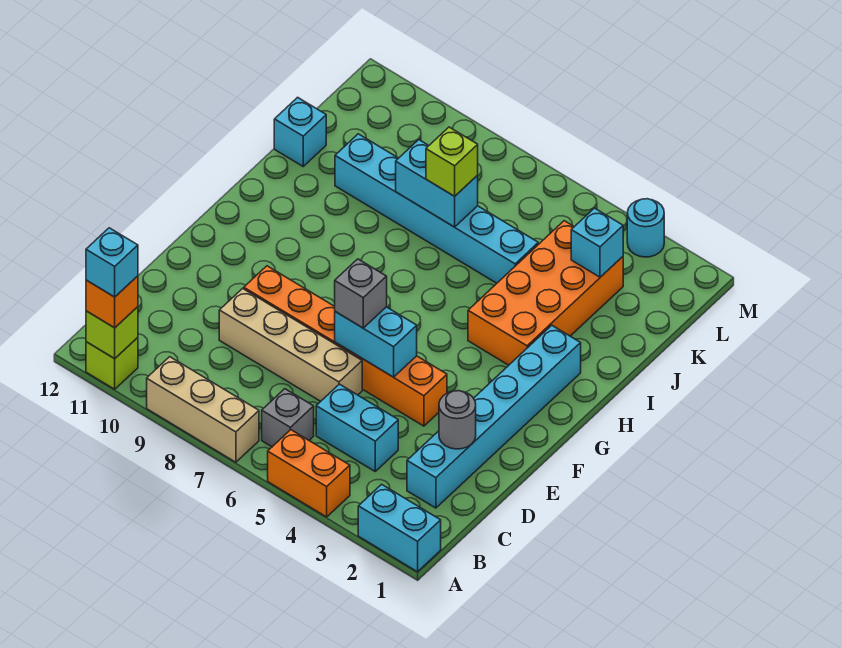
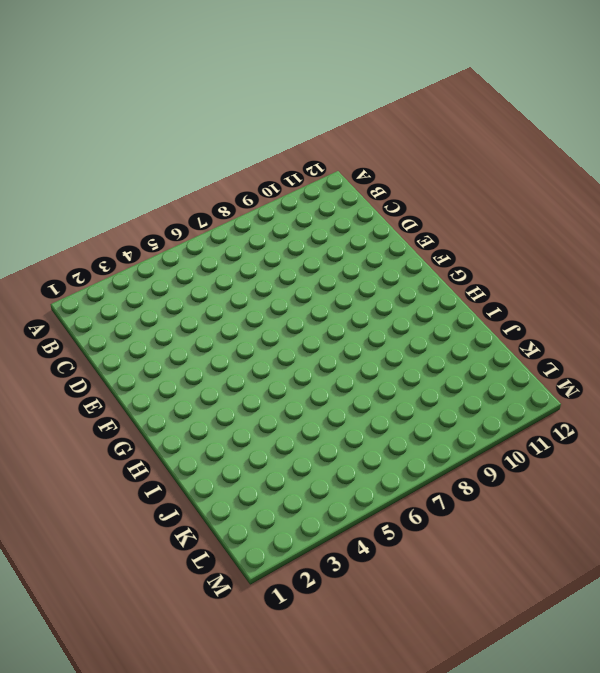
none -> cyan brick A1:A2 level 1
none -> orange brick A4:A5 level 1
none -> tan brick A7:A9 level 1

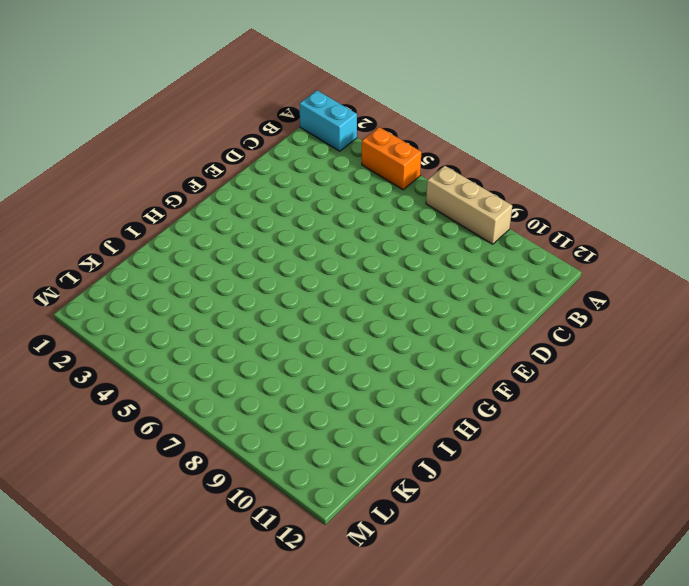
none -> lime brick A11 level 1
none -> grey brick B6 level 1
none -> cyan brick C2:H2 level 1

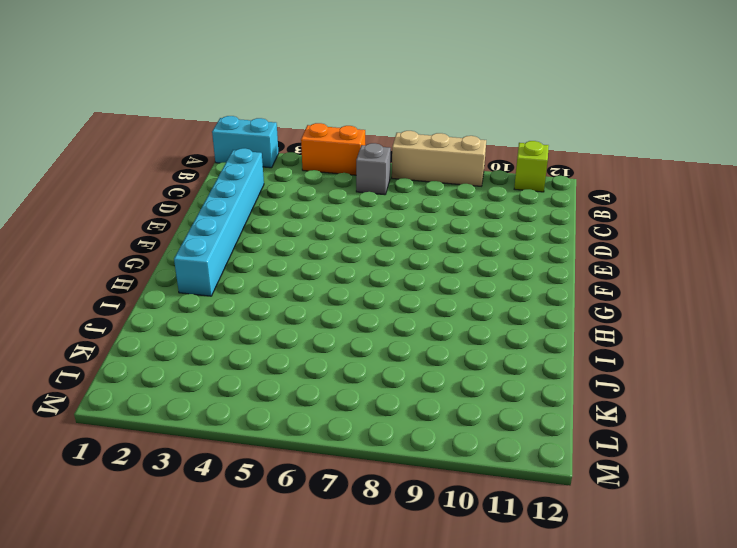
none -> cyan brick C4:C5 level 1
none -> tan brick D6:D9 level 1
none -> orange brick E4:E9 level 1

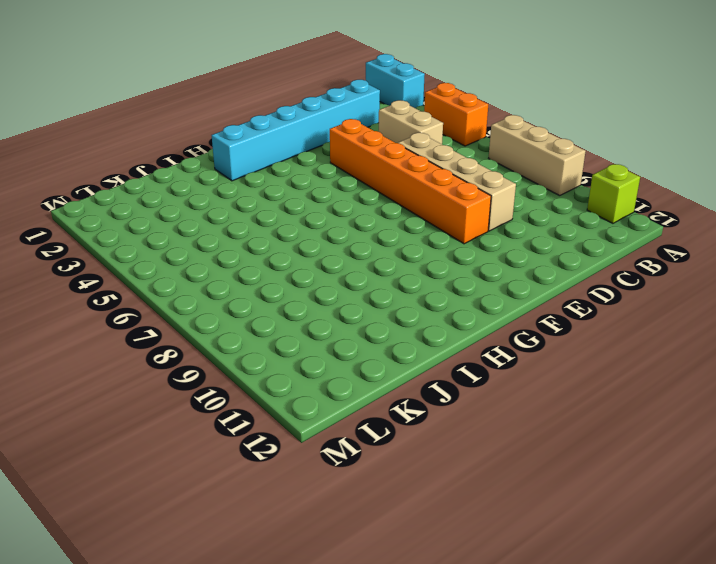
tan brick C4:C5 level 1 -> cyan brick C4:C5 level 1
none -> grey brick B6 level 1
none -> orange brick H3:K4 level 1
none -> cyan brick J5:J10 level 1

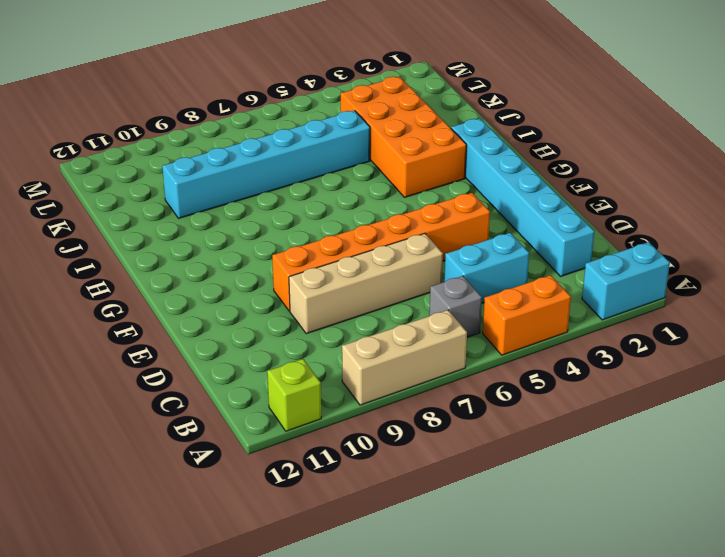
none -> cyan brick J12 level 1
none -> cyan round brick M3 level 1
none -> lime brick A11 level 2

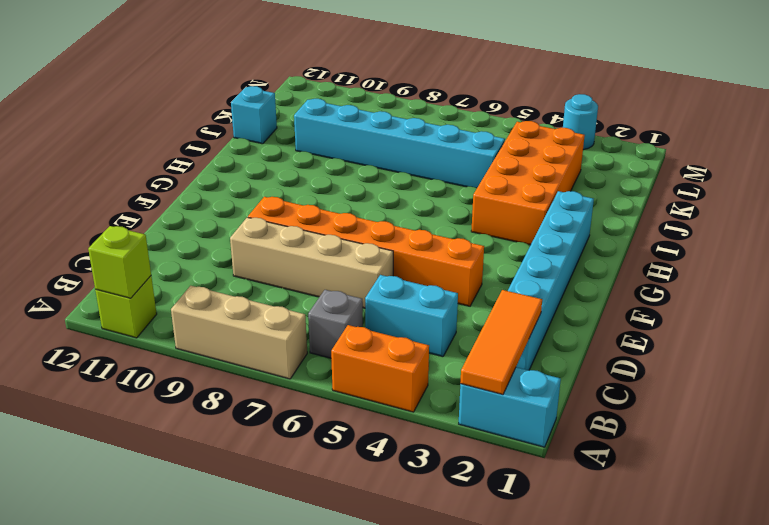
orange tile A2:C2 level 2 -> none
none -> grey round brick D2 level 2
none -> cyan brick E5:E6 level 2
none -> cyan brick J7:J8 level 2

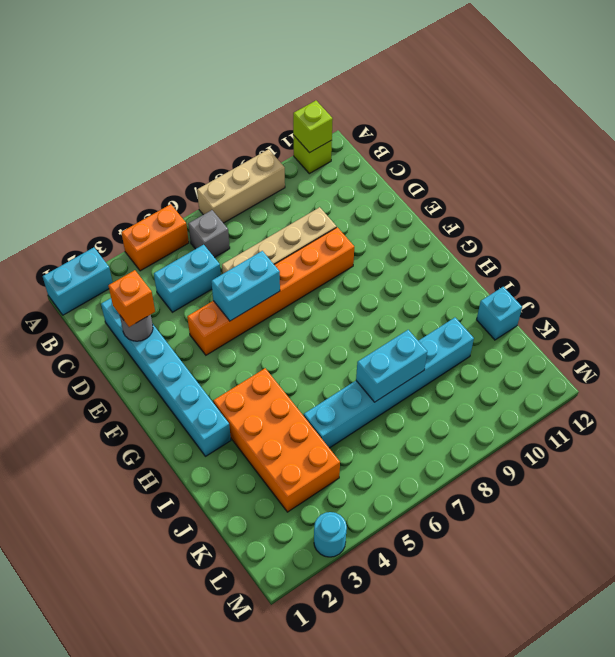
orange brick D2 level 3 -> orange brick A11 level 3
none -> cyan brick K3 level 2
none -> grey brick E6 level 3
none -> lime brick J7 level 3

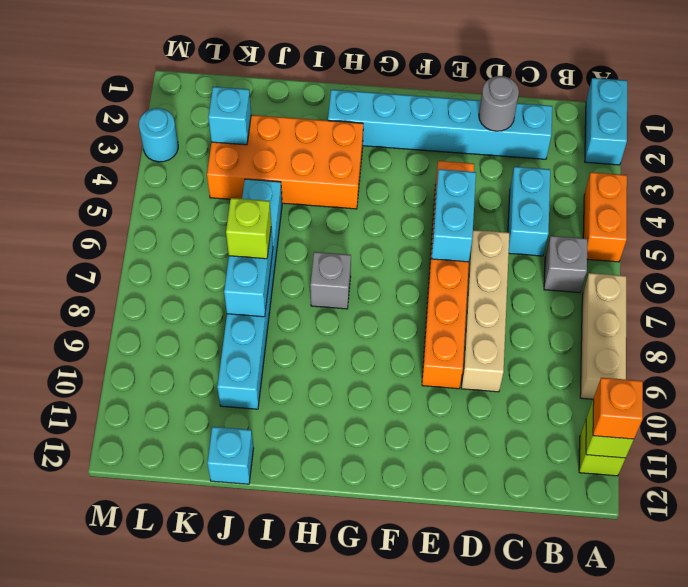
grey brick H7 level 1 -> grey brick E6 level 3
none -> cyan brick A11 level 4

